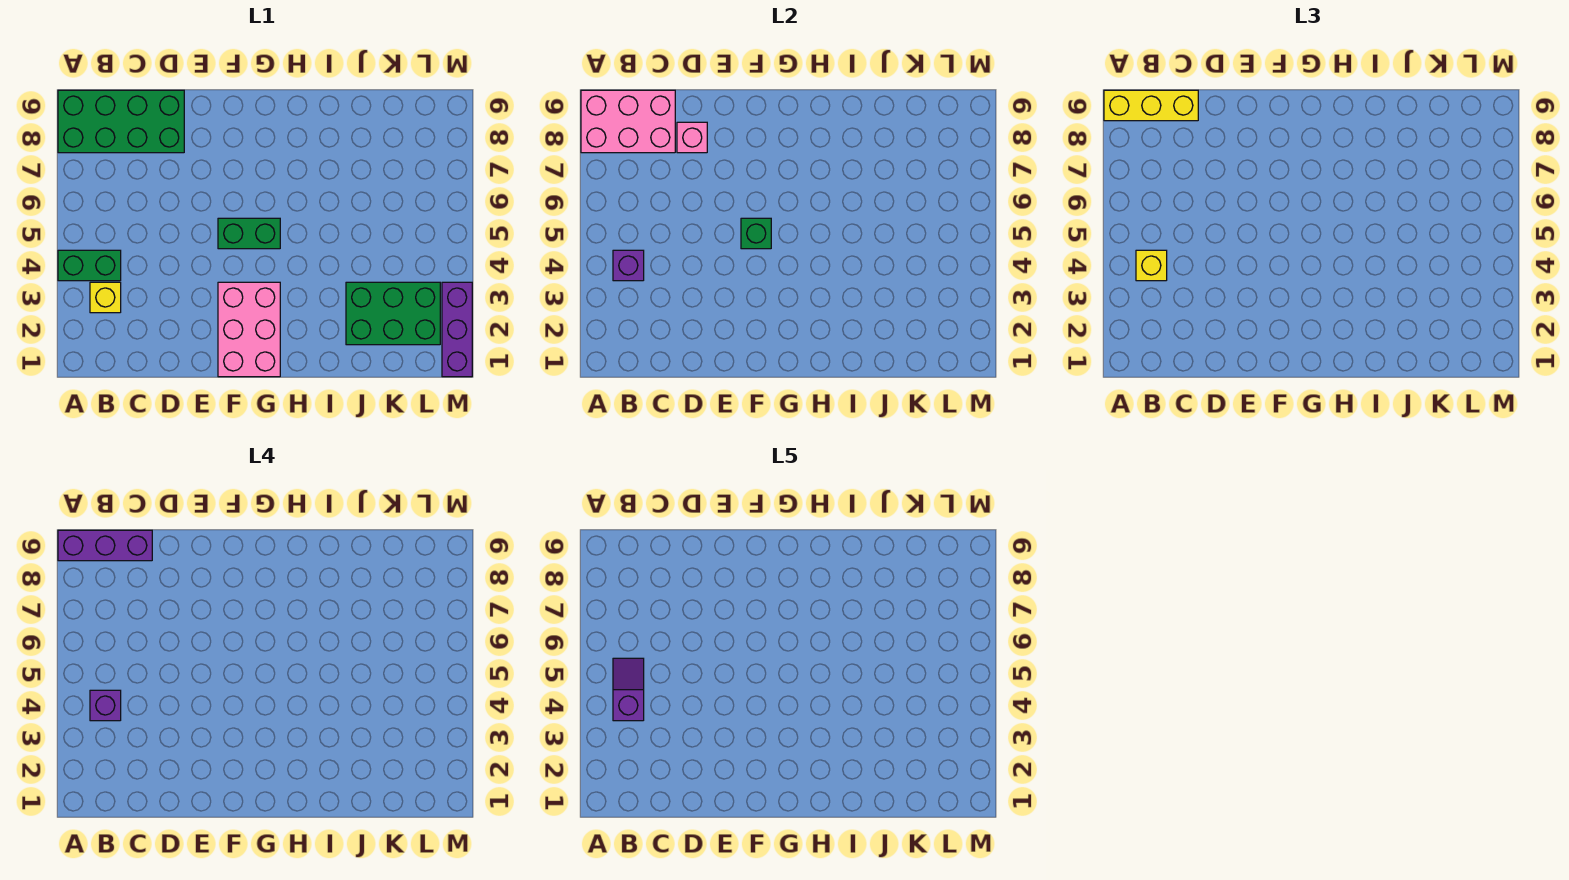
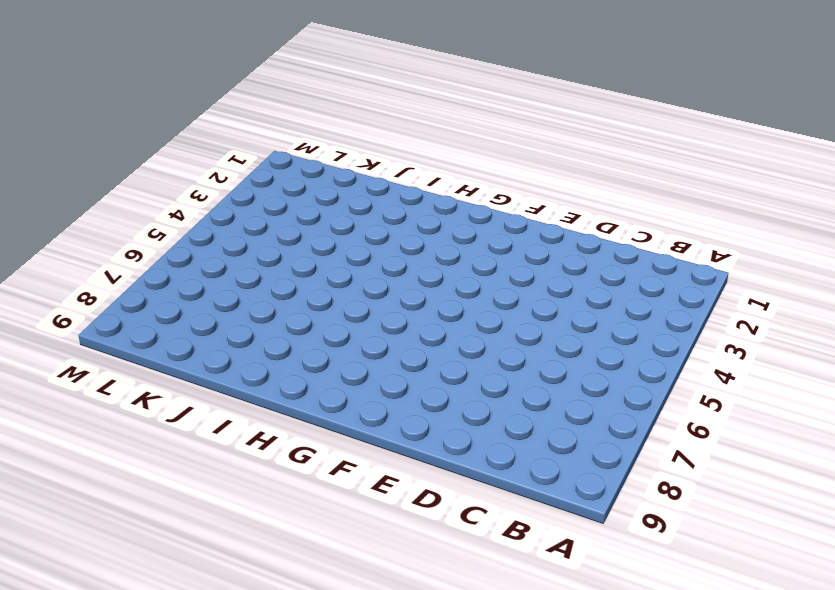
none -> green brick A4:B4 level 1
none -> green brick A8:D9 level 1
none -> yellow brick B3 level 1

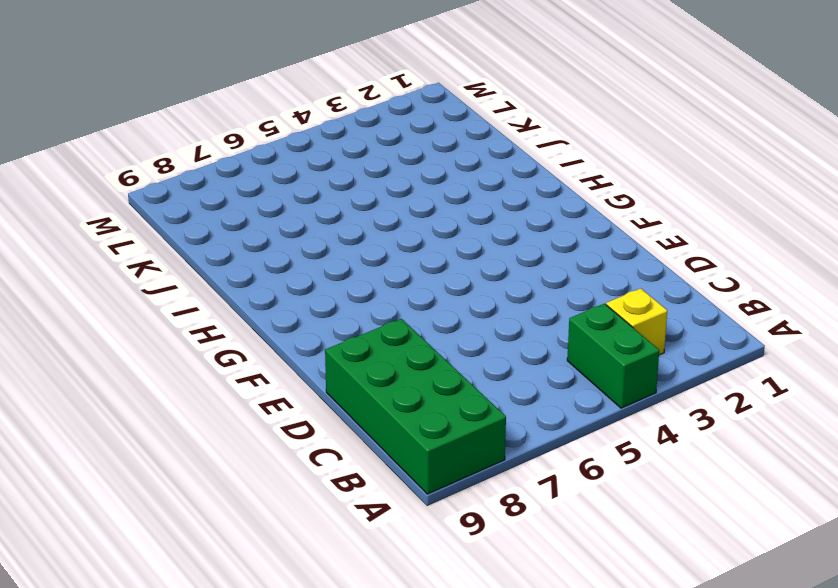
none -> pink brick F1:G3 level 1
none -> green brick F5:G5 level 1
none -> green brick J2:L3 level 1

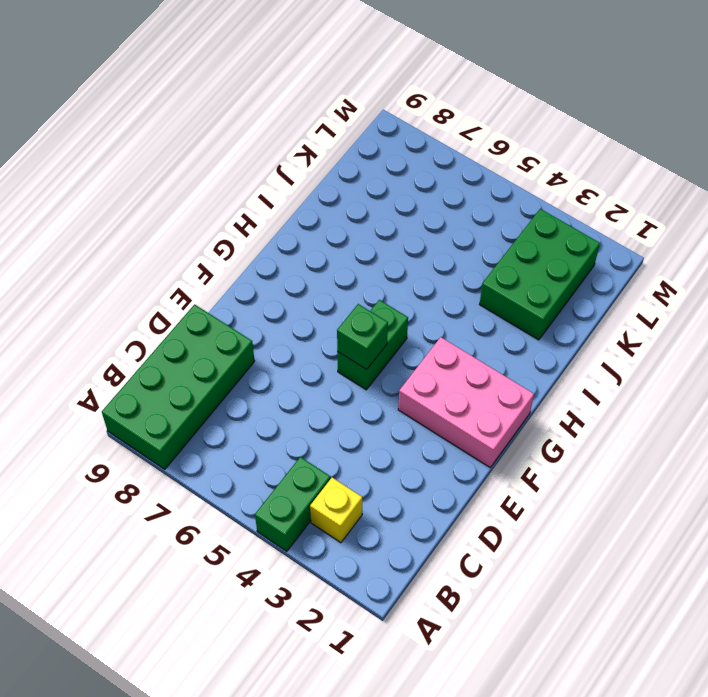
none -> purple brick M1:M3 level 1
none -> pink brick A8:C9 level 2
none -> purple brick B4 level 2

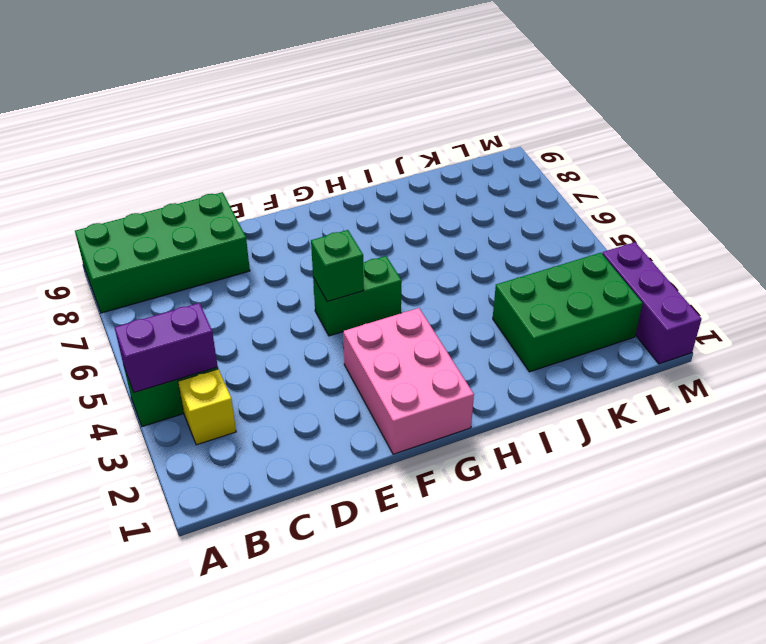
purple brick A4:B4 level 2 -> purple brick B4 level 2
none -> pink brick A8:C9 level 2
none -> pink brick D8 level 2
none -> yellow brick A9:C9 level 3

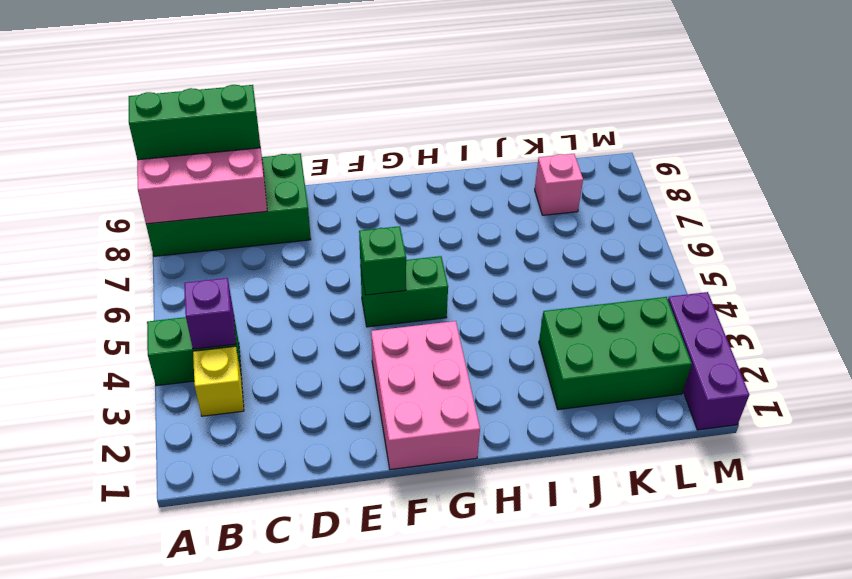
green brick A9:C9 level 3 -> yellow brick A9:C9 level 3
pink brick K8 level 1 -> pink brick D8 level 2
none -> yellow brick B4 level 3
none -> purple brick A9:C9 level 4
none -> purple brick B4 level 4

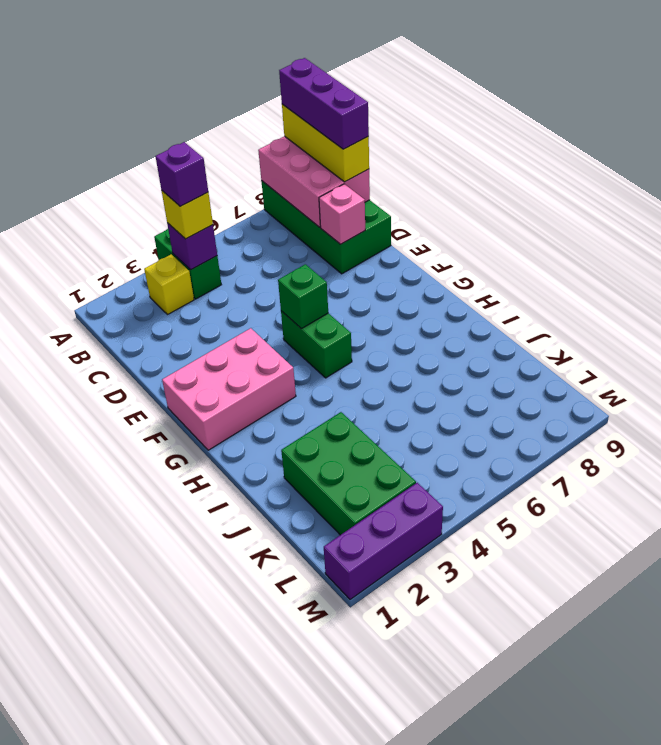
none -> purple slope B4:B5 level 5 top 4

